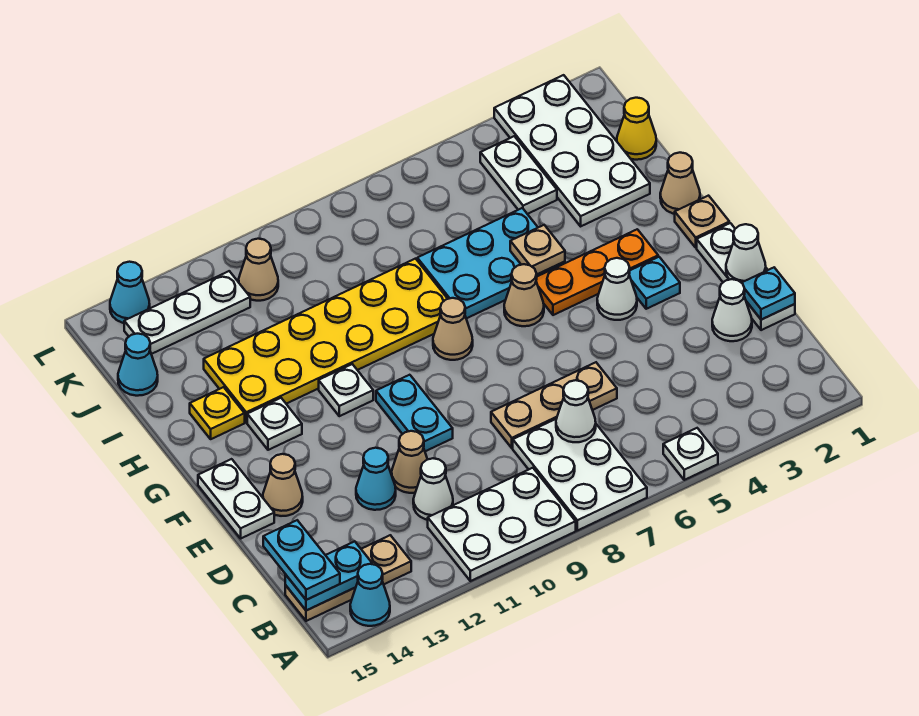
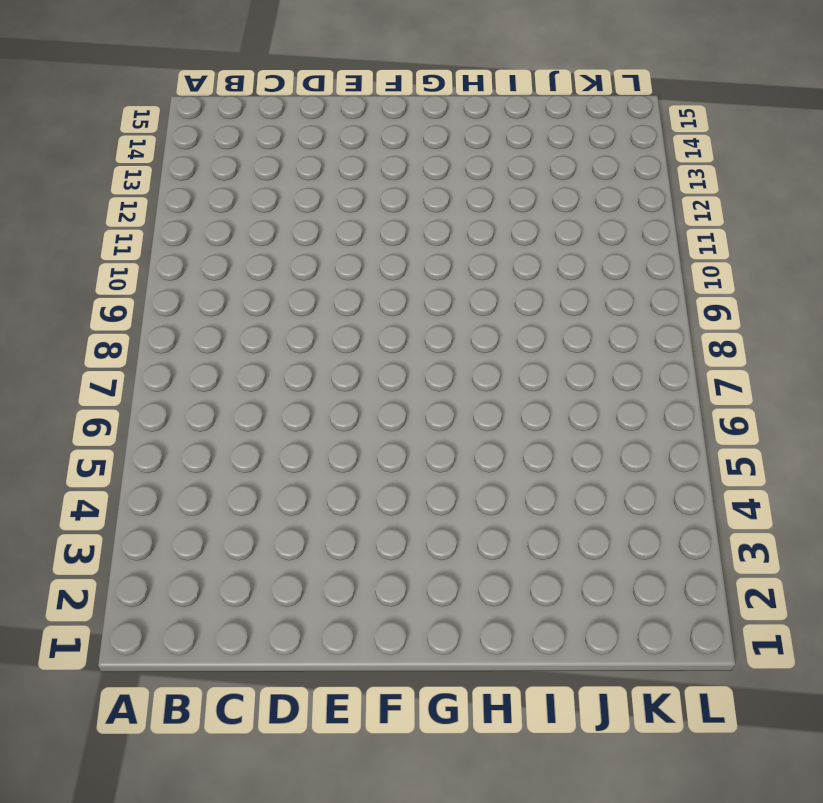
none -> white plate A5 level 1
none -> white plate A7:C8 level 1
none -> white plate A9:B11 level 1
none -> cyan cone A14 level 1

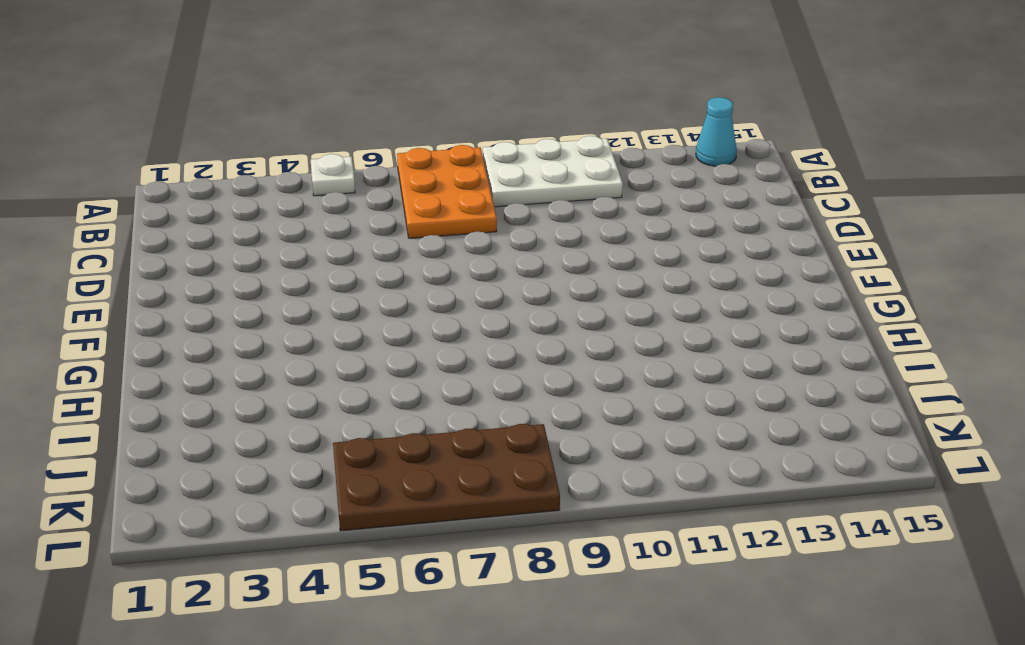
orange plate A7:C8 level 1 -> white plate A7:C8 level 1
brown plate K5:L8 level 1 -> none
none -> tan plate B13:B15 level 1
none -> white cone C11 level 1
none -> white plate D1:F1 level 1
none -> white cone D2 level 1

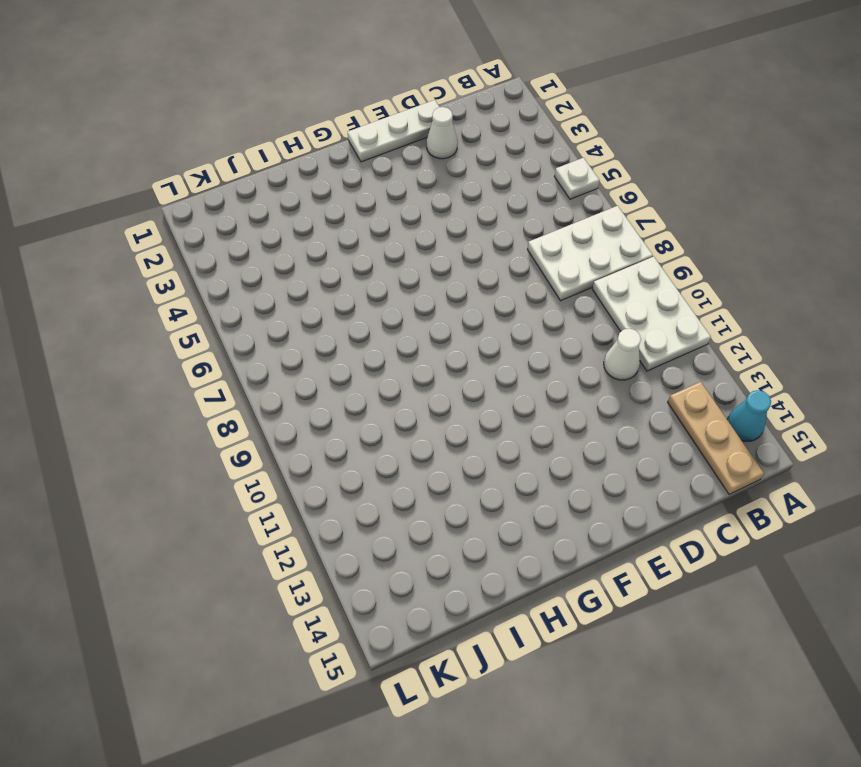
none -> tan plate D6:D8 level 1
none -> tan cone D11 level 1
none -> cyan cone D12 level 1
none -> cyan plate E10:F10 level 1

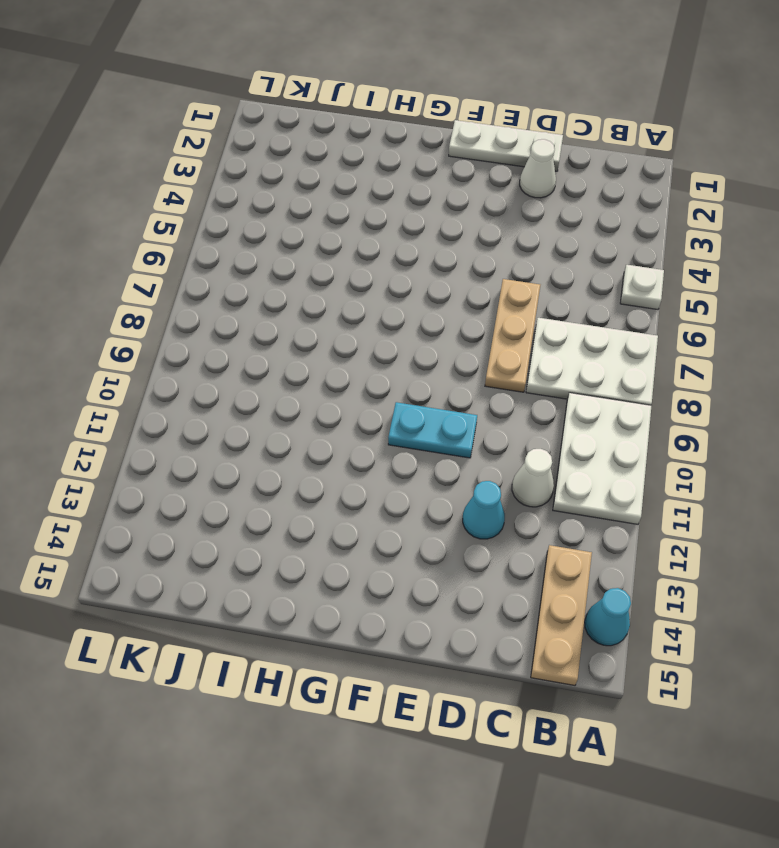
none -> tan cone D11 level 1
none -> tan cone E14 level 1
none -> white plate E15:F15 level 1
none -> cyan plate F3 level 1

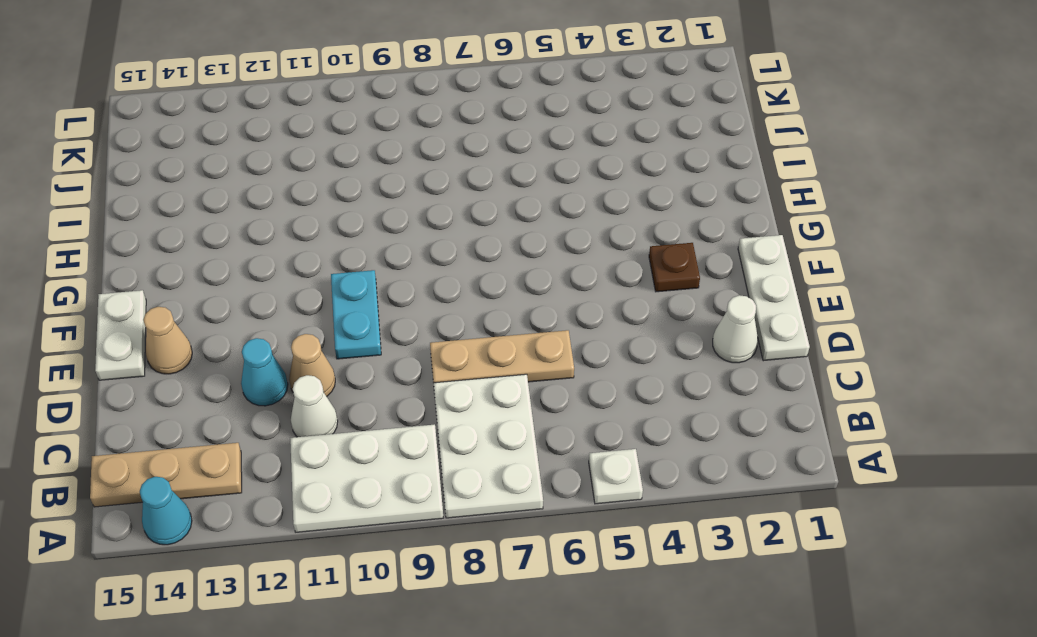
brown plate F3 level 1 -> cyan plate F3 level 1
none -> white cone F4 level 1
none -> tan plate G1 level 1
none -> orange plate G3:G5 level 1
none -> tan cone G6 level 1

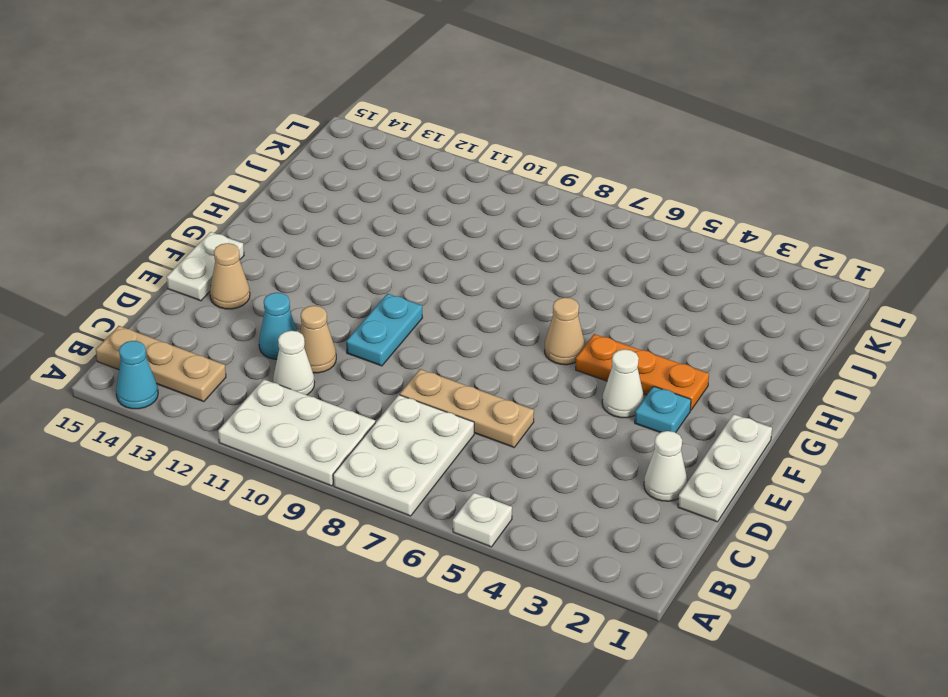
none -> tan plate G1 level 1
none -> tan cone G8 level 1
none -> white plate G11 level 1
none -> white plate G13 level 1

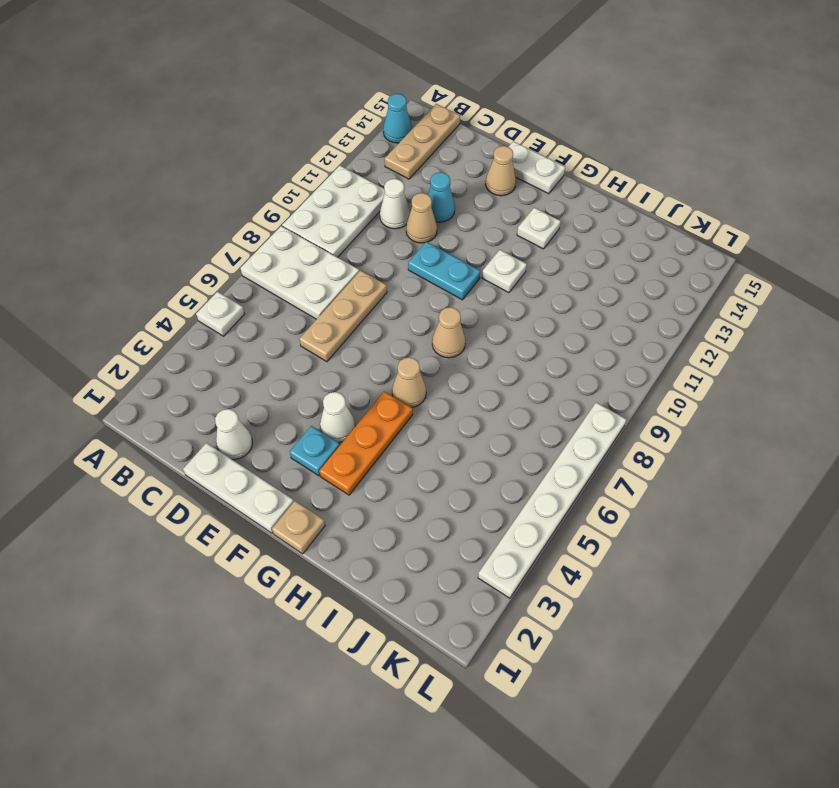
white plate L3:L8 level 1 -> white plate I2:L3 level 1
none -> tan cone H1 level 1
none -> cyan plate H5:I7 level 1
none -> yellow plate H8:I13 level 1
none -> yellow plate H14 level 1

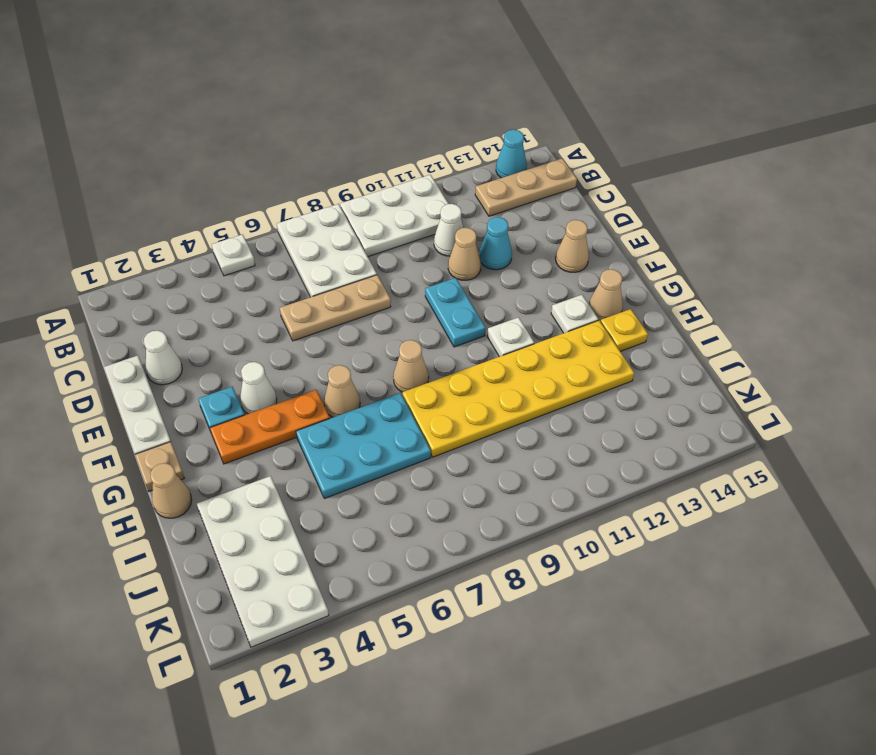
tan cone G14 level 1 -> tan cone K11 level 1
none -> white plate E15:F15 level 1
none -> yellow cone J1 level 1
none -> white plate J4:K4 level 1
none -> cyan cone J15 level 1

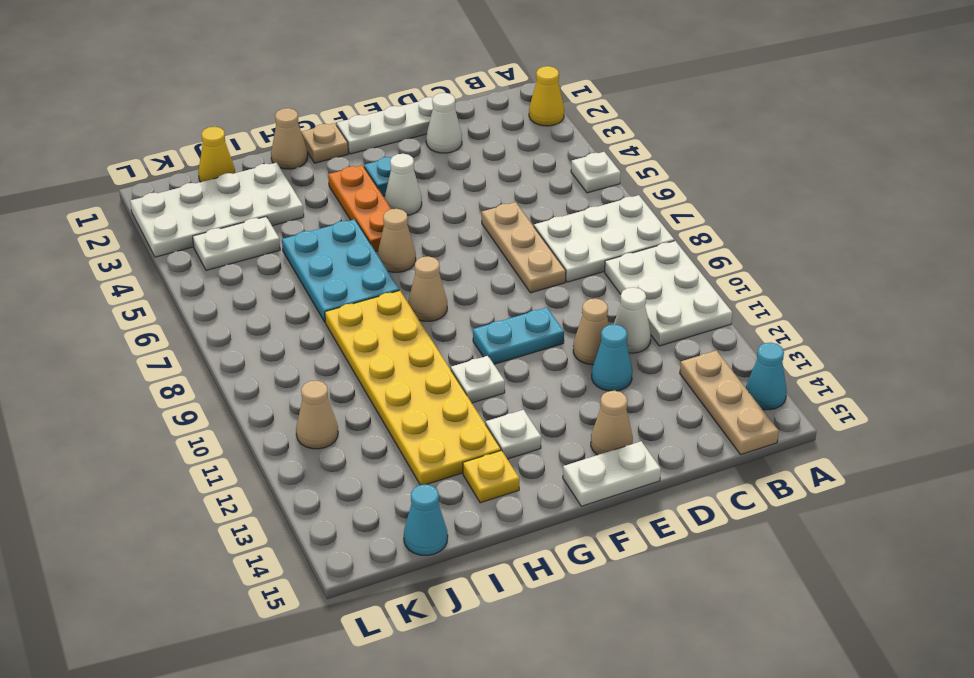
yellow cone A2 level 1 -> none
none -> white plate K12:K14 level 1
none -> cyan cone L14 level 1
none -> cyan plate B14:B15 level 2
none -> white cone C7 level 2

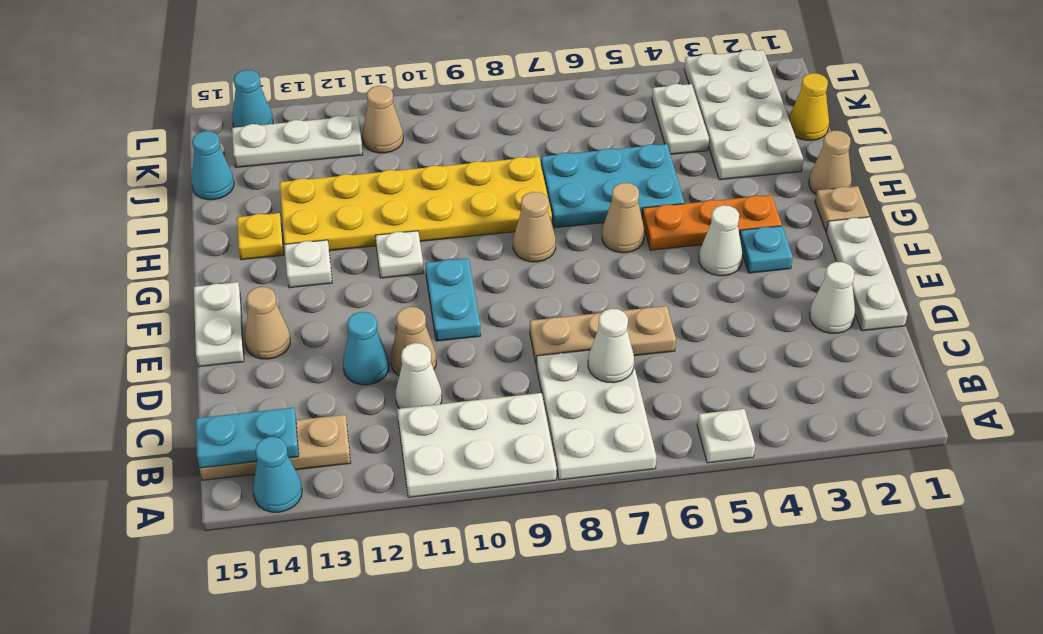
none -> cyan plate D1 level 2
none -> white cone E1 level 2
none -> tan plate H5 level 2
none -> cyan plate B15:C15 level 3

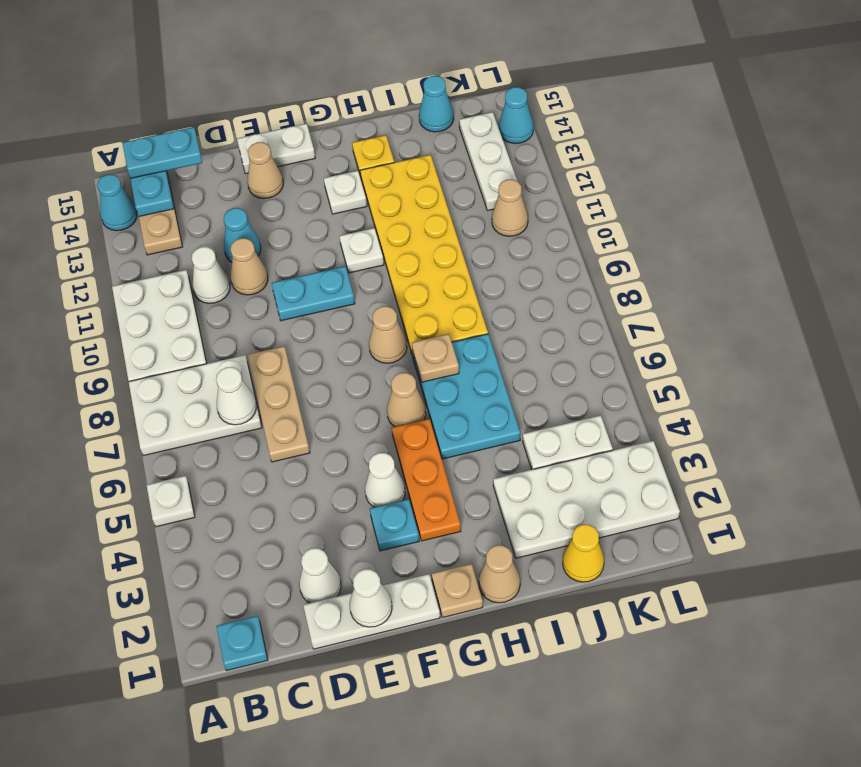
cyan plate B1 level 1 -> cyan plate D1 level 2
tan plate H7 level 2 -> tan plate H5 level 2

